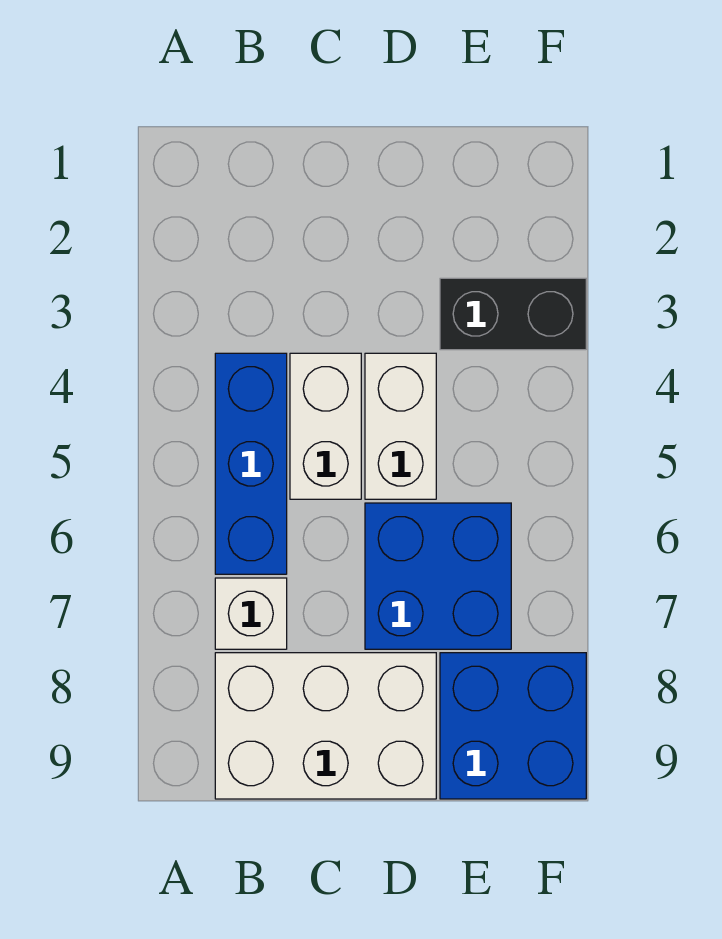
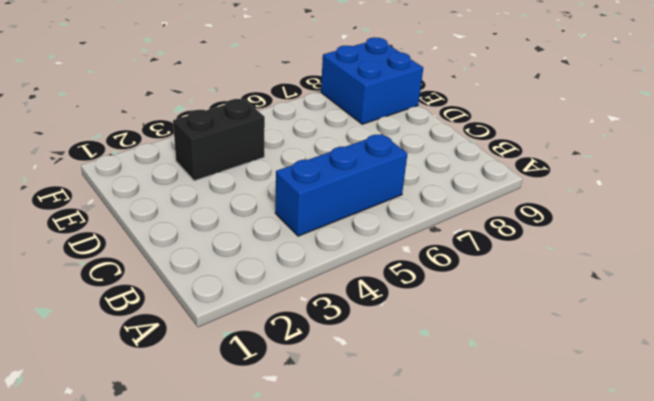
black brick E3:E4 level 1 -> black brick E3:F3 level 1
none -> white brick B7 level 1
none -> white brick B8:D9 level 1

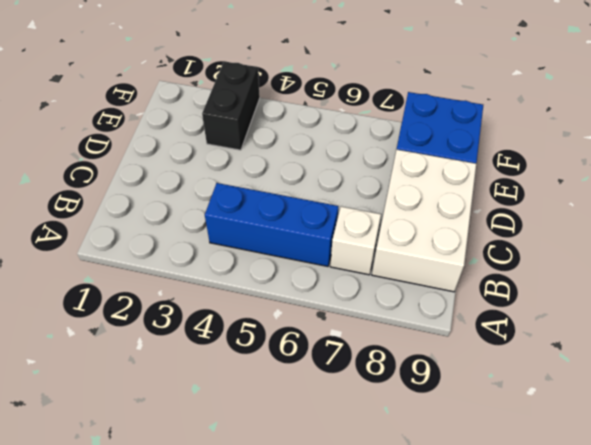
none -> white brick C4:C5 level 1
none -> white brick D4:D5 level 1

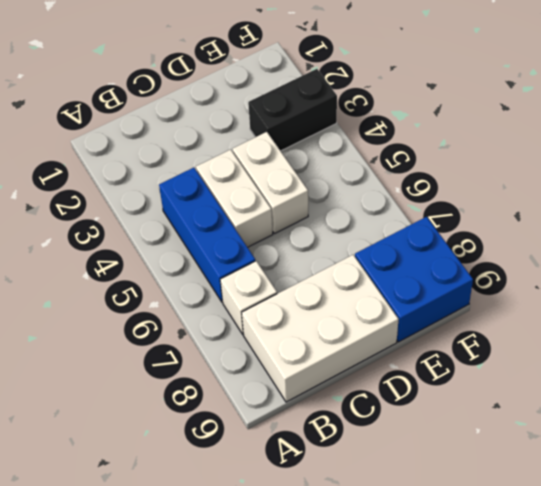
none -> blue brick D6:E7 level 1

